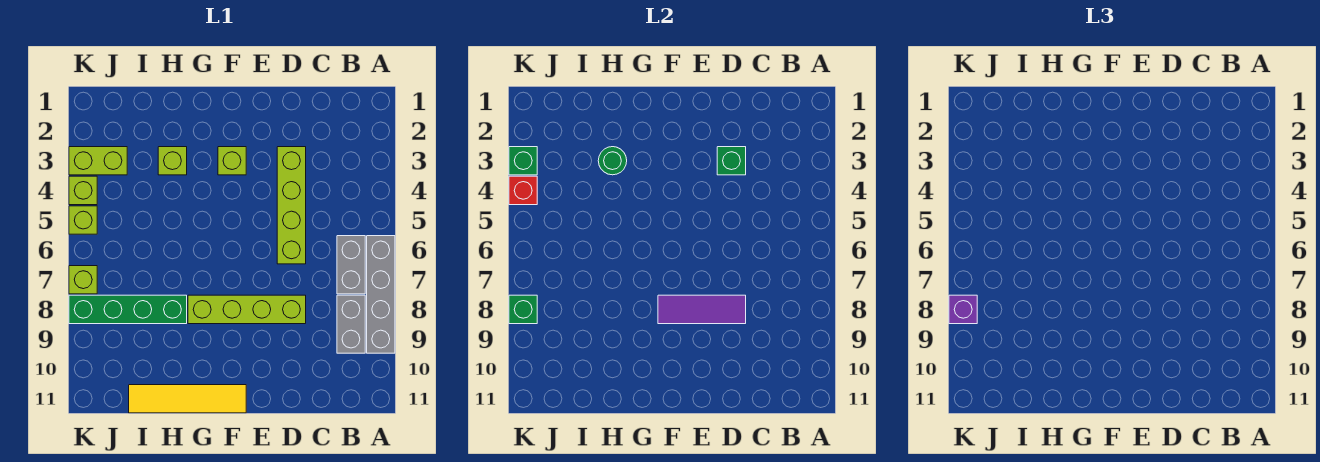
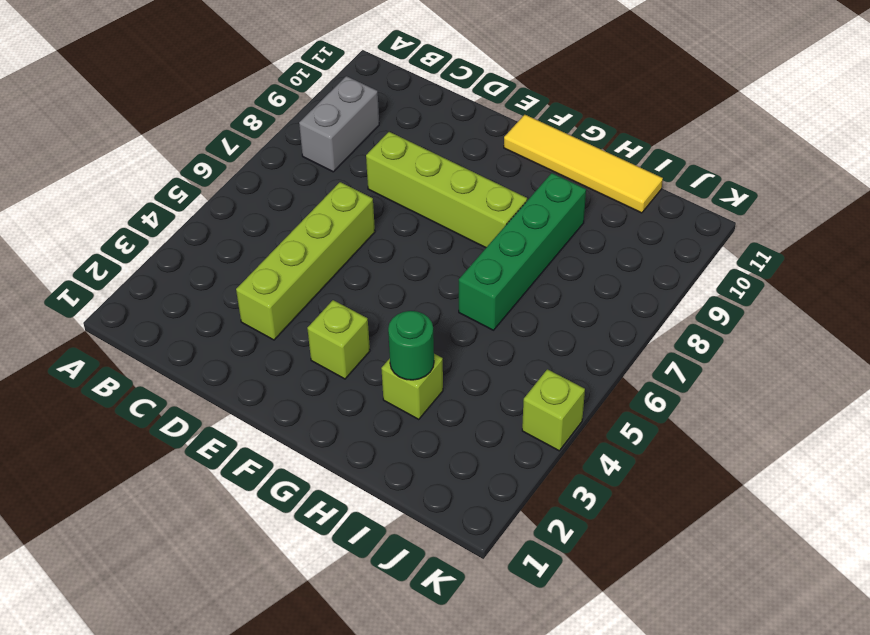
green brick H6:H9 level 1 -> green brick H8:K8 level 1
none -> grey brick A6:A9 level 1
none -> grey brick B6:B7 level 1
none -> lime brick J3:K3 level 1

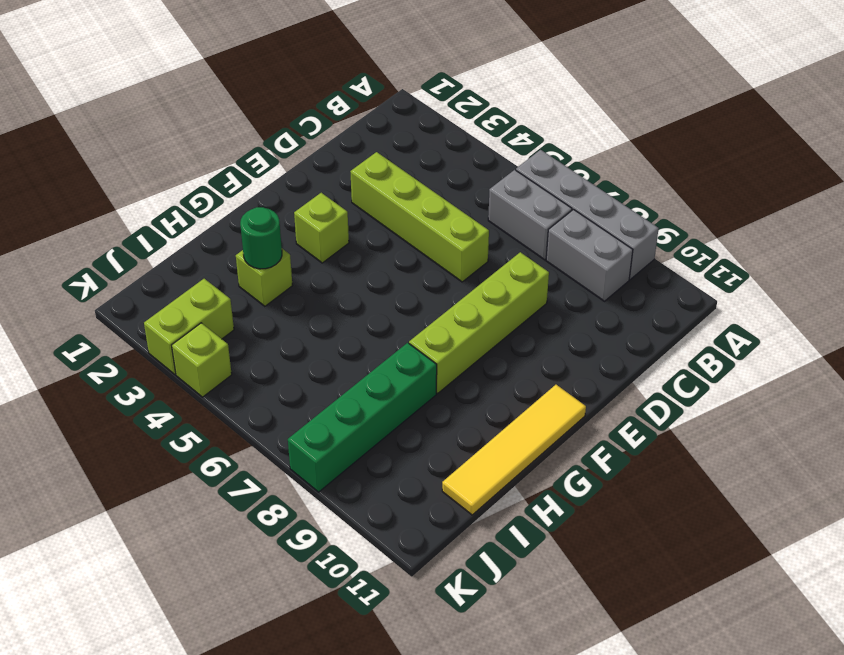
none -> lime brick K5 level 1
none -> lime brick K7 level 1
none -> green brick D3 level 2

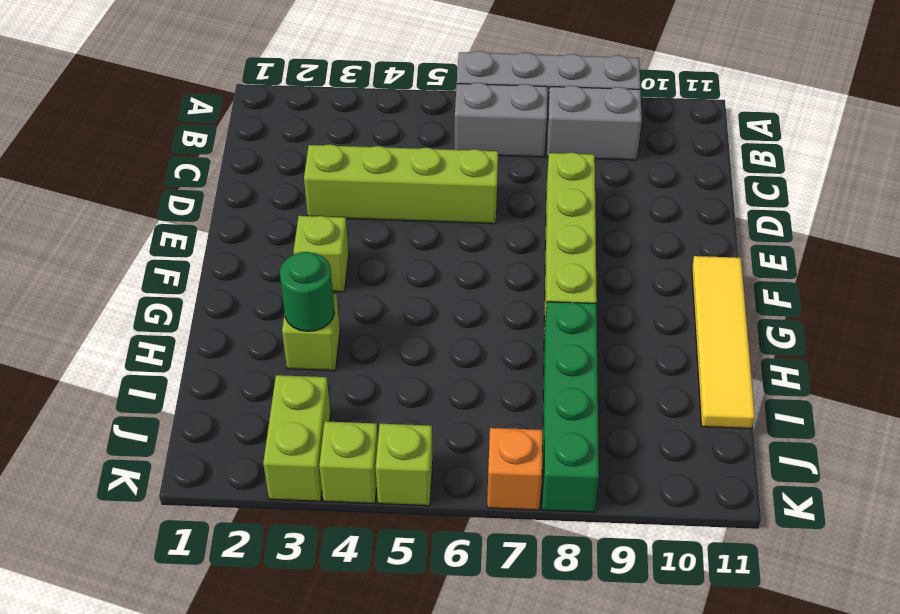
orange brick K7 level 1 -> lime brick K7 level 1
none -> green brick D3 level 2
none -> purple tile D8:F8 level 2
none -> green brick K3 level 2

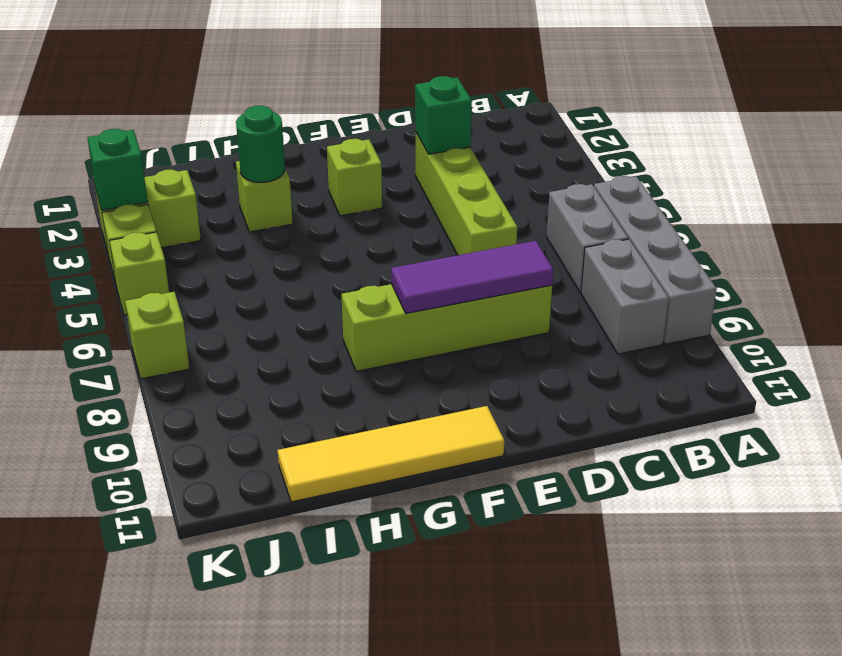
none -> green brick H8:K8 level 1
none -> red brick K4 level 2
none -> green brick K8 level 2

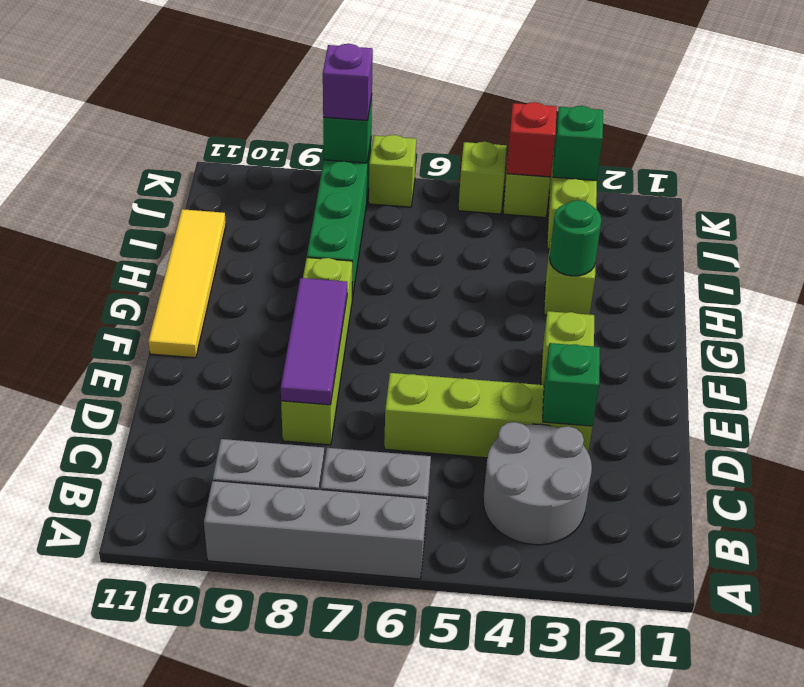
grey round brick B3:C4 level 1 -> none

